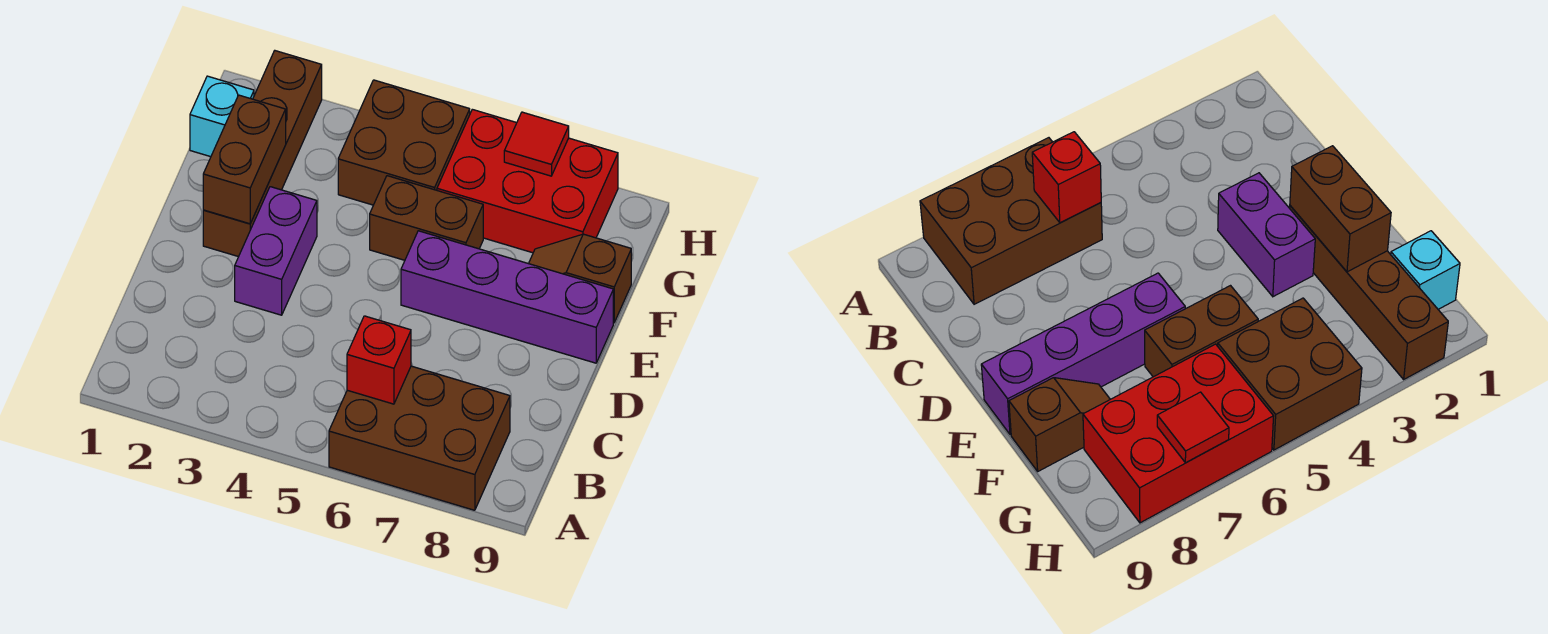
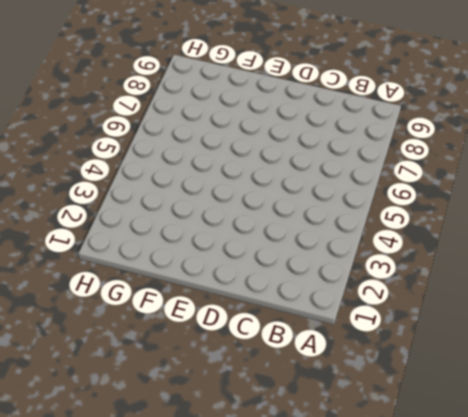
none -> brown brick A6:B8 level 1
none -> purple brick D3:E3 level 1
none -> brown brick E2:H2 level 1

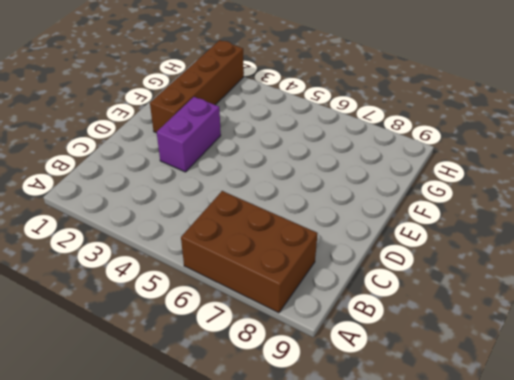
none -> purple brick E6:E9 level 1
none -> brown brick F5:F6 level 1
none -> brown slope F8:F9 level 1 top 9

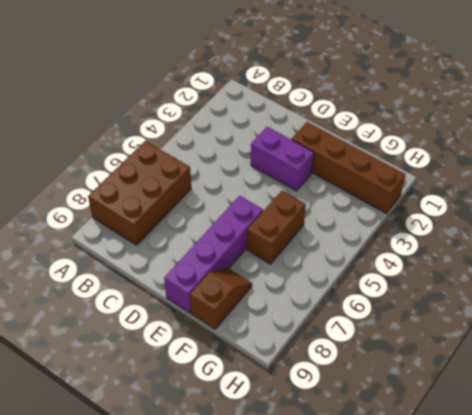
none -> cyan brick G1 level 1
none -> brown brick G4:H5 level 1
none -> red brick G6:H8 level 1

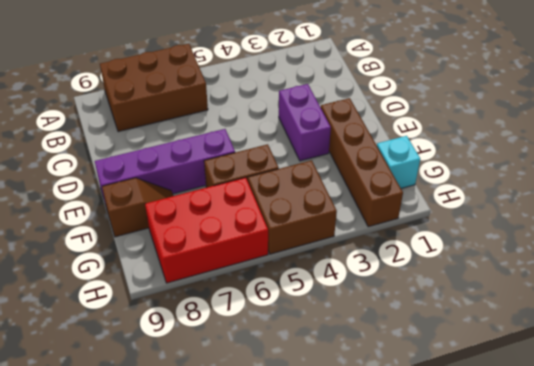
none -> red brick B6 level 2
none -> brown brick E2:F2 level 2
none -> red tile H7 level 2

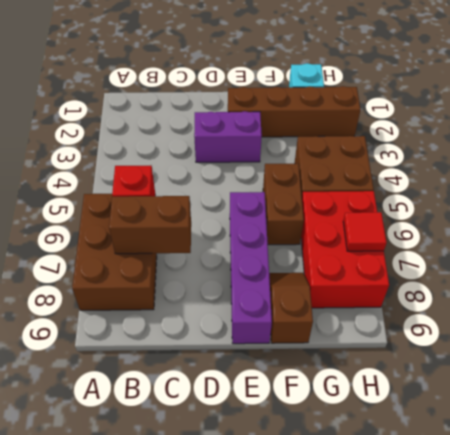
brown brick B7:C7 level 2 -> brown brick E2:F2 level 2

